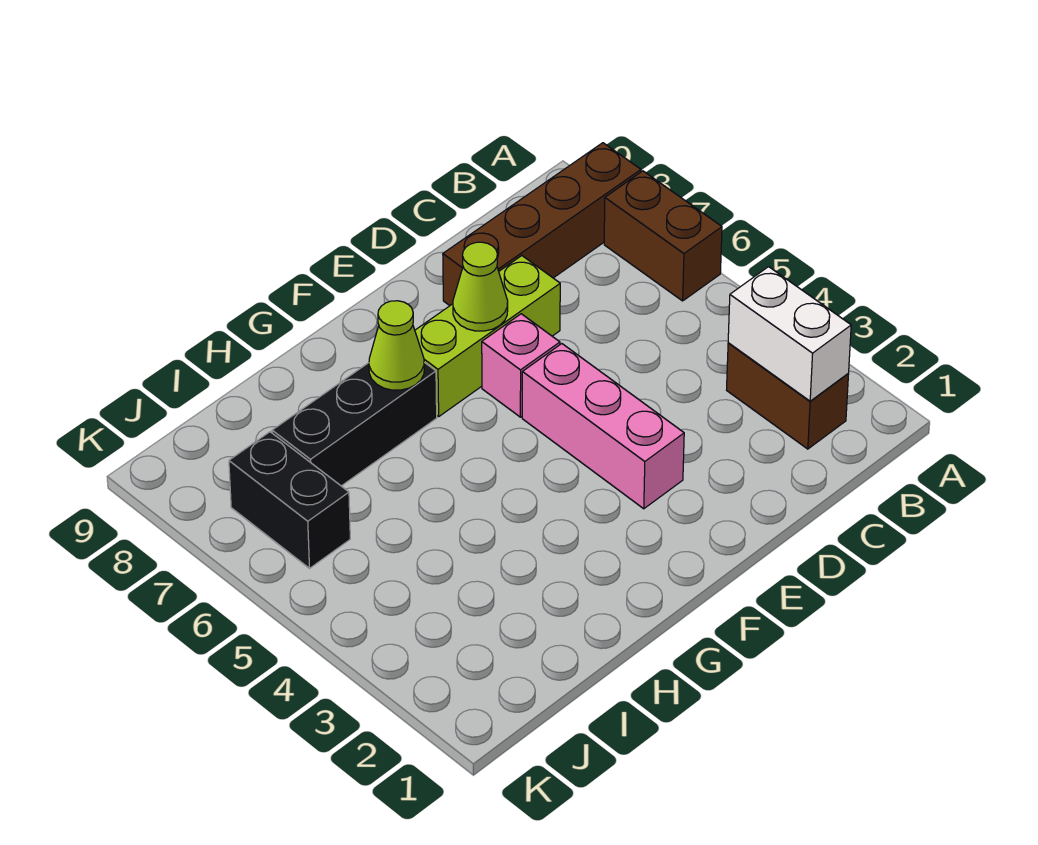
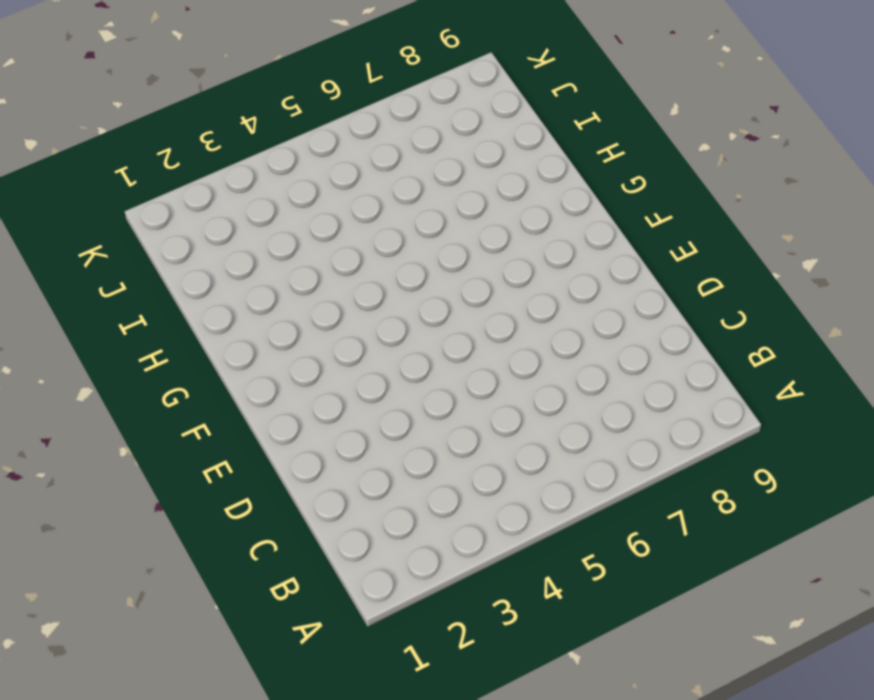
none -> brown brick A6:A7 level 1
none -> brown brick A8:D8 level 1

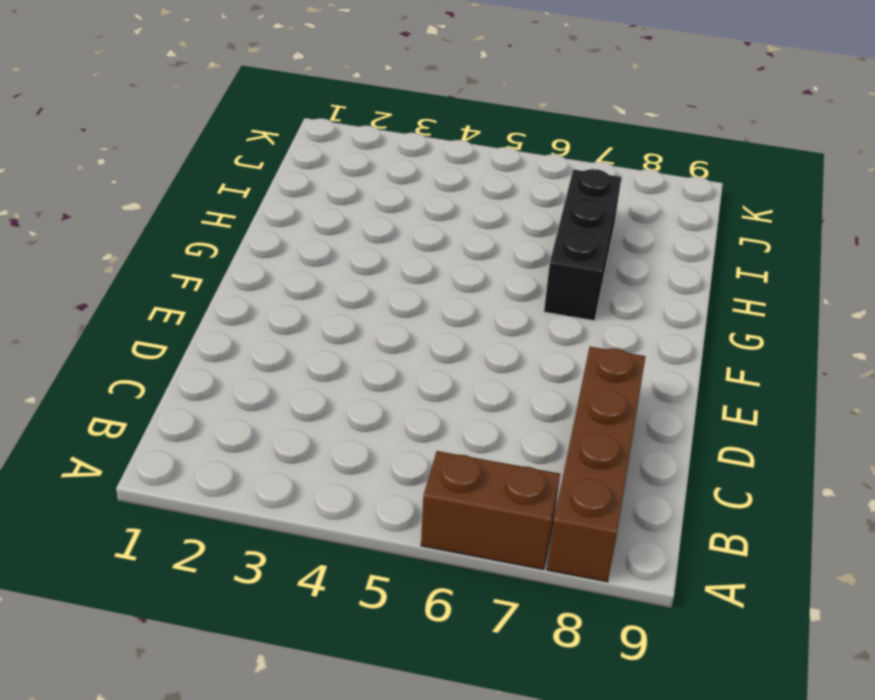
none -> brown brick B2:B3 level 1
none -> lime brick D7:F7 level 1

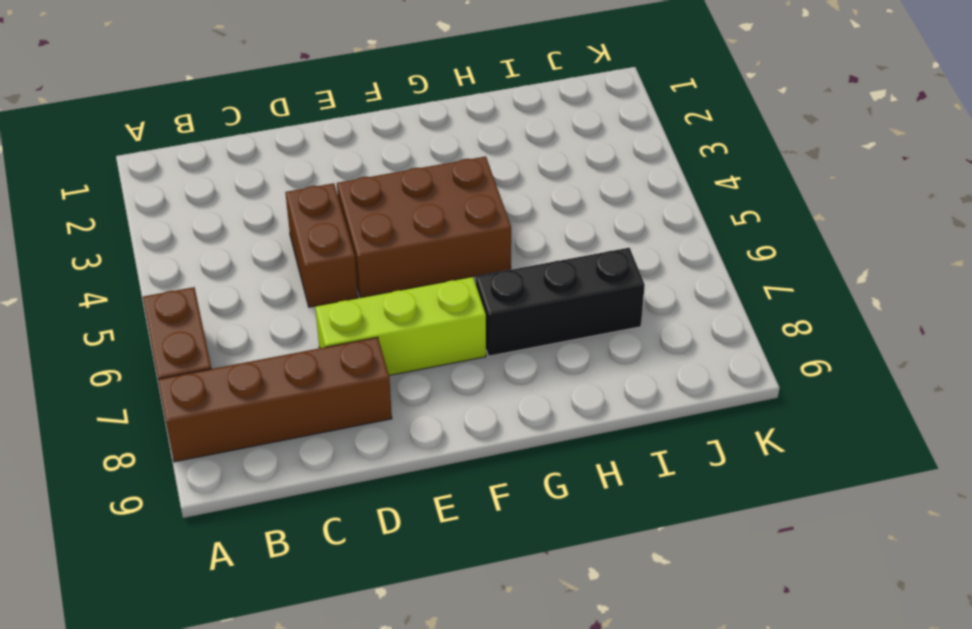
brown brick D4:D5 level 1 -> brown brick B2:B3 level 1
brown brick E4:G5 level 1 -> pink brick E3:E5 level 1
none -> pink brick E6 level 1
none -> black brick J6:J7 level 1

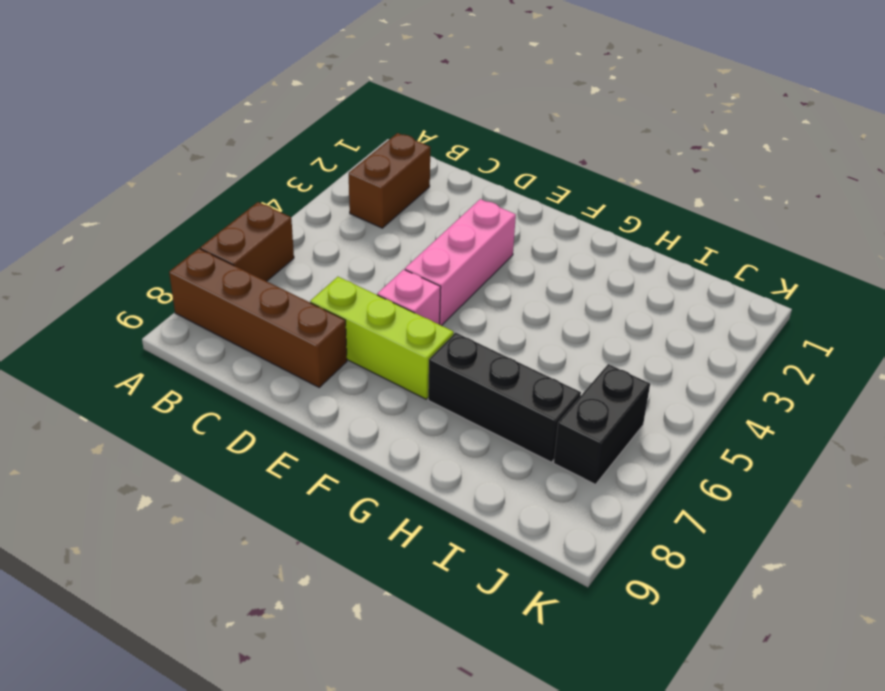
none -> white brick B2:B3 level 2
none -> lime cone E7 level 2

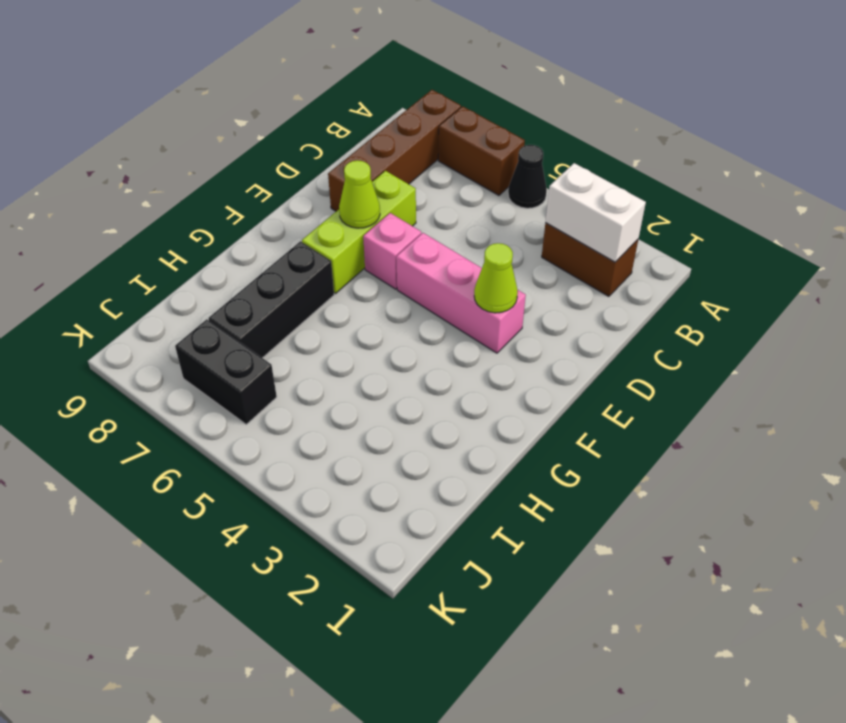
black cone A5 level 1 -> none
lime cone E3 level 2 -> lime cone G7 level 2

